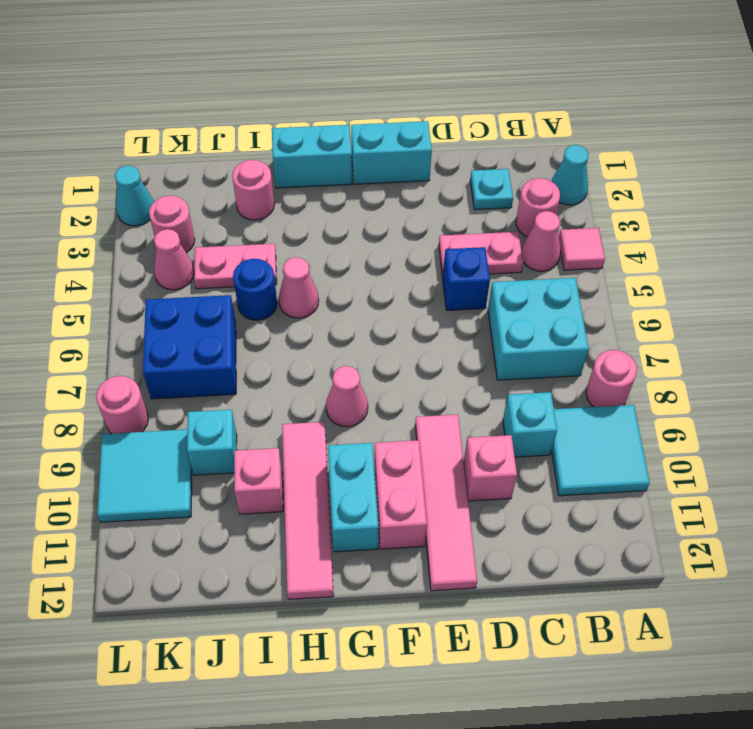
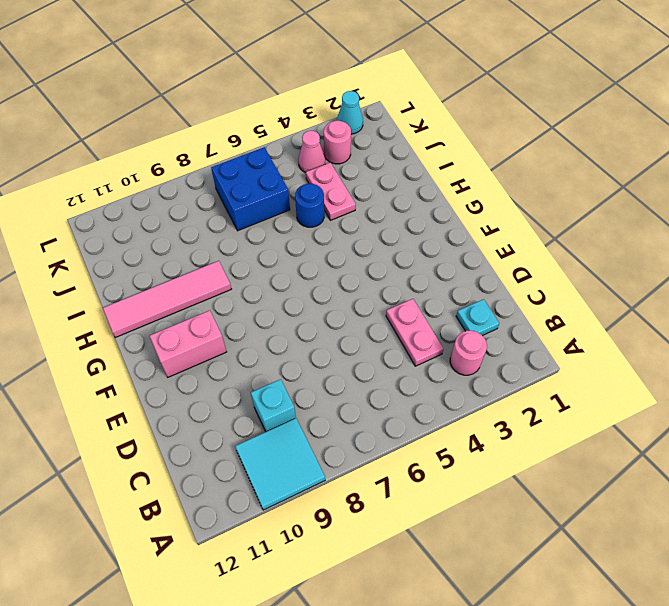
none -> cyan cone A2 level 1
none -> pink tile A4 level 1
none -> pink round brick A8 level 1
none -> pink cone B4 level 1

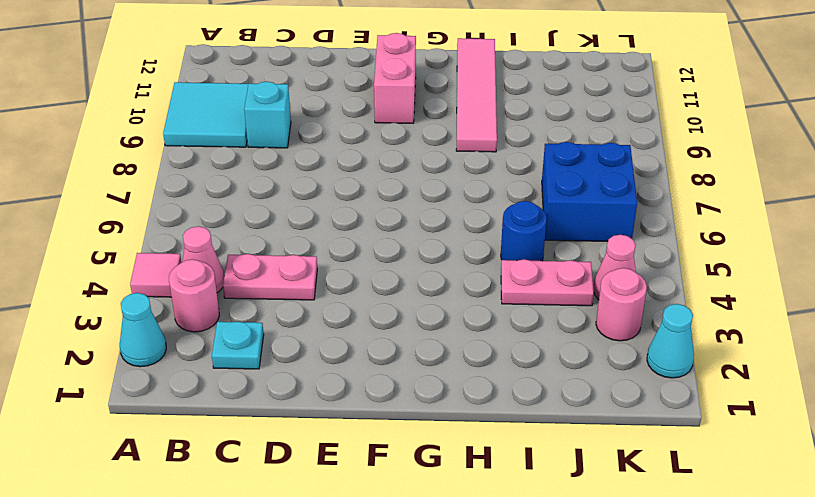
none -> pink round brick A8 level 1
none -> cyan brick B6:C7 level 1
none -> blue brick D5 level 1
none -> pink brick D10 level 1

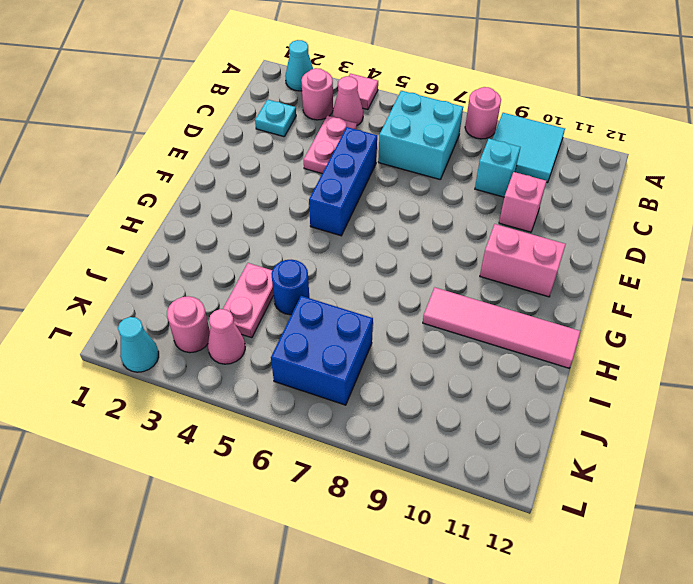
blue brick D5:F5 level 1 -> blue brick D5 level 1
none -> cyan brick E1:F1 level 1
none -> pink tile E9:E12 level 1
none -> cyan brick G1:H1 level 1
none -> pink cone G8 level 1

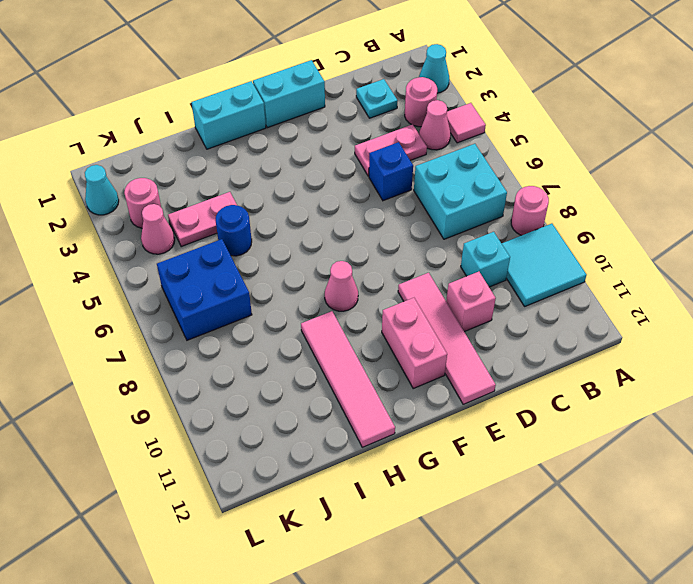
none -> cyan brick G10:G11 level 1
none -> pink cone H5 level 1
none -> pink round brick I2 level 1
none -> pink brick I10 level 1

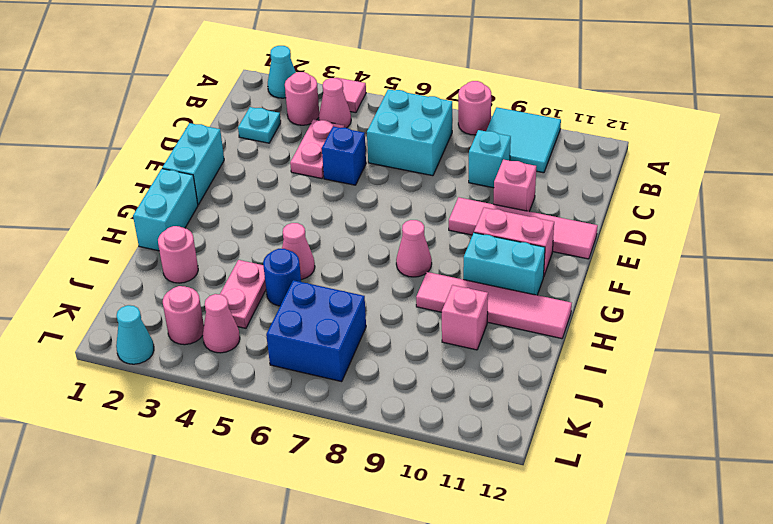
none -> cyan brick J9 level 1
none -> cyan tile K9:L10 level 1
none -> pink round brick L8 level 1

